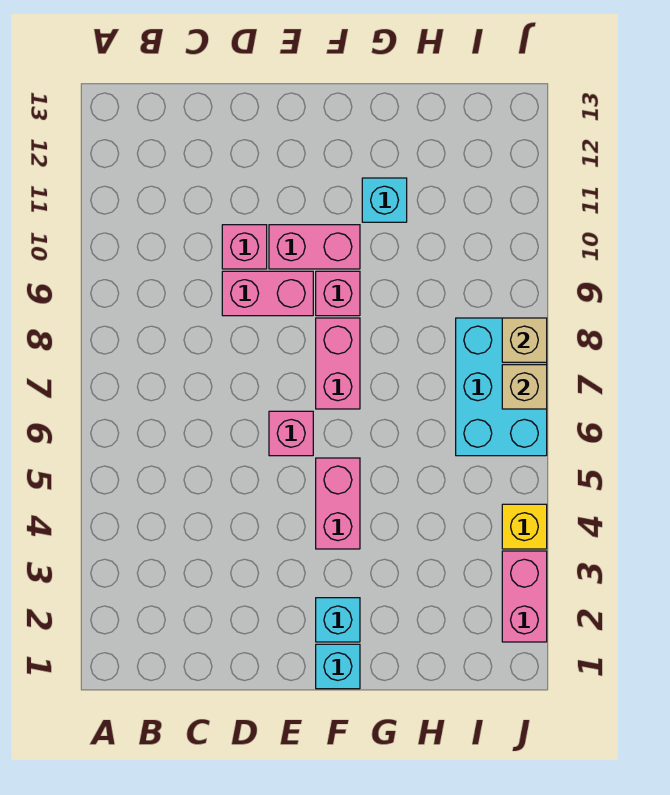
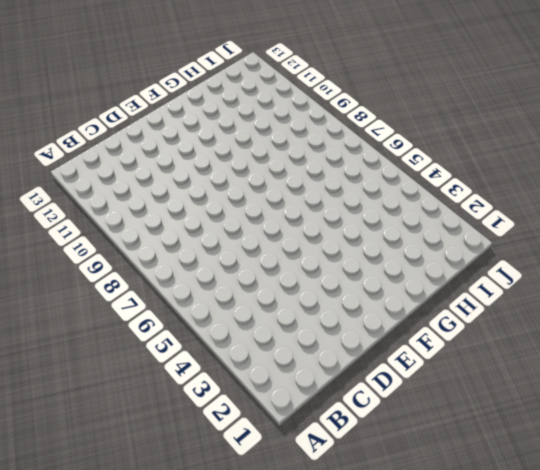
none -> pink brick D9:E9 level 1
none -> pink brick D10 level 1
none -> pink brick E6 level 1

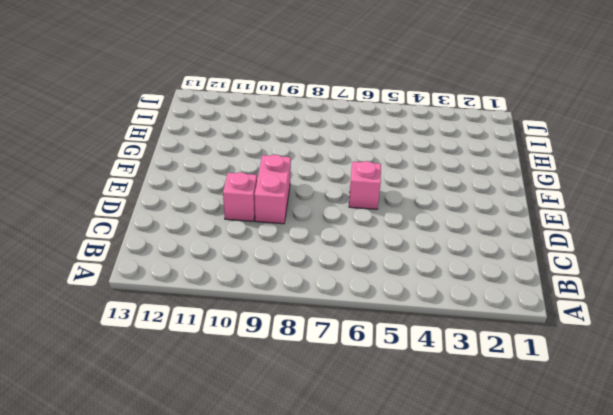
none -> pink brick E10:F10 level 1
none -> cyan brick F1 level 1
none -> cyan brick F2 level 1

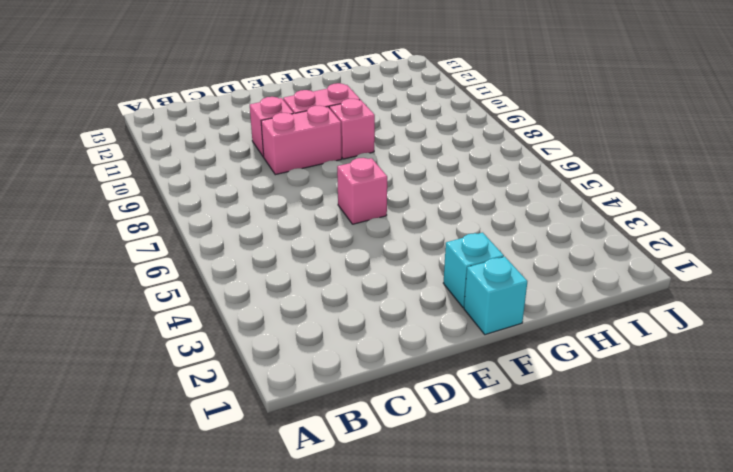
none -> pink brick F4:F5 level 1
none -> pink brick F7:F8 level 1
none -> cyan brick G11 level 1

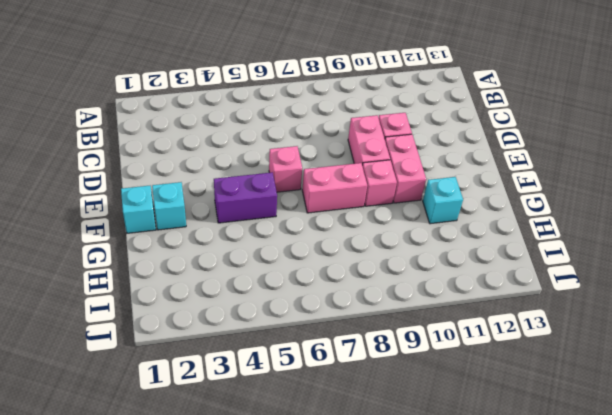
purple brick F4:F5 level 1 -> pink brick F4:F5 level 1
none -> cyan brick I6:J8 level 1
none -> pink brick J2:J3 level 1
none -> yellow brick J4 level 1

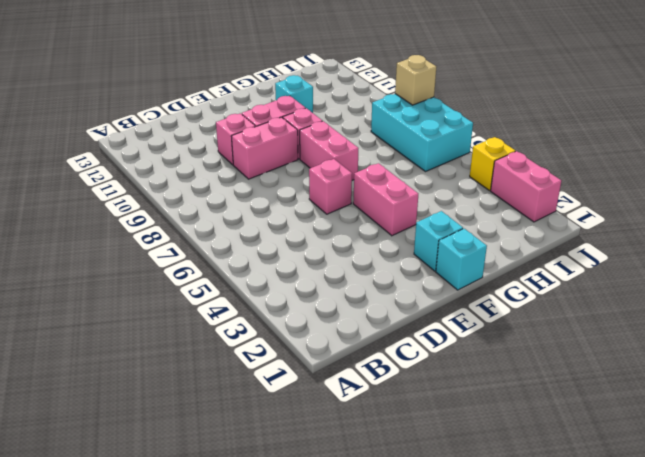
none -> tan brick J7 level 2

